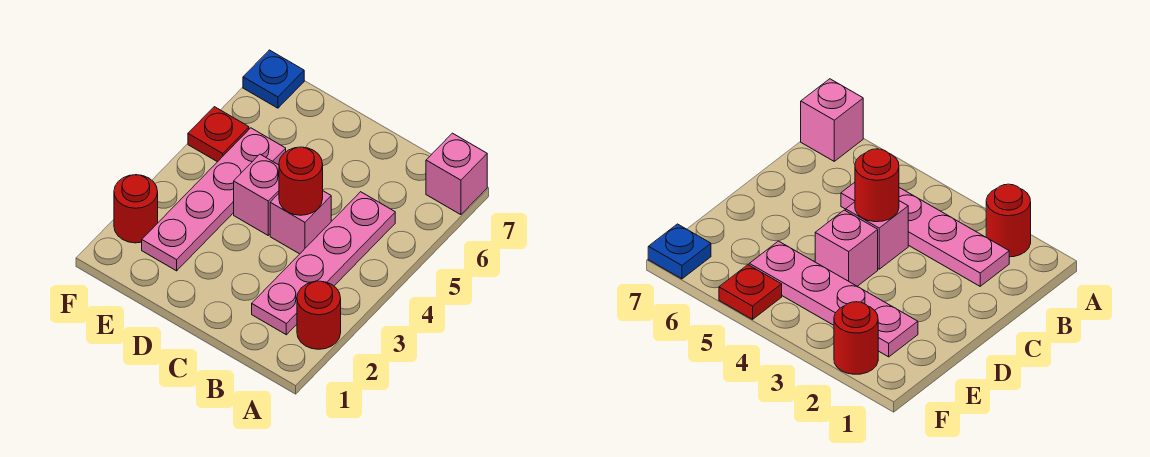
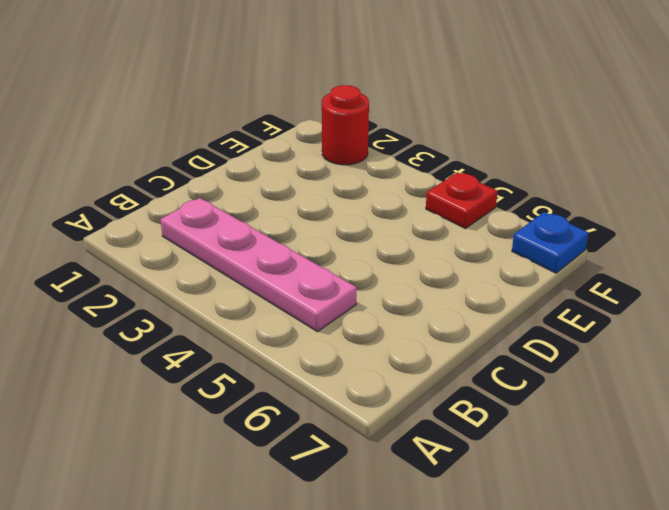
none -> red round brick A2 level 1
none -> pink brick A7 level 1

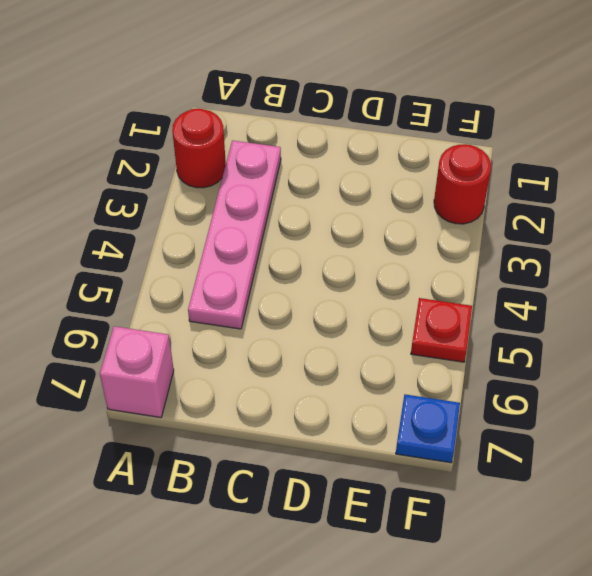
none -> pink brick C4 level 1
none -> pink brick D4 level 1

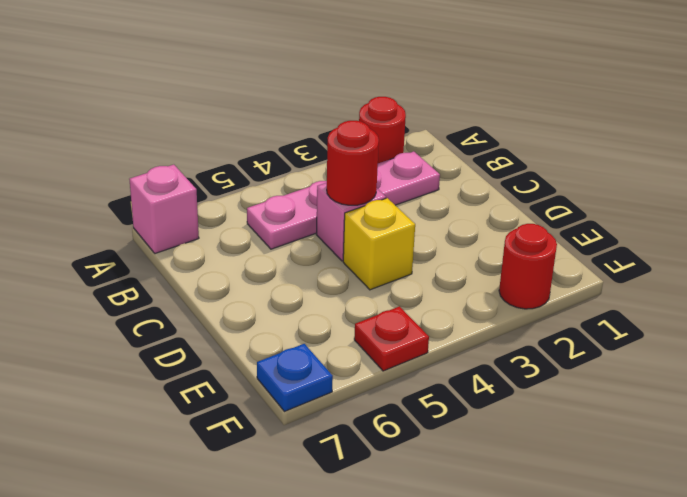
yellow brick D4 level 1 -> pink brick D4 level 1
none -> pink plate E2:E5 level 1

